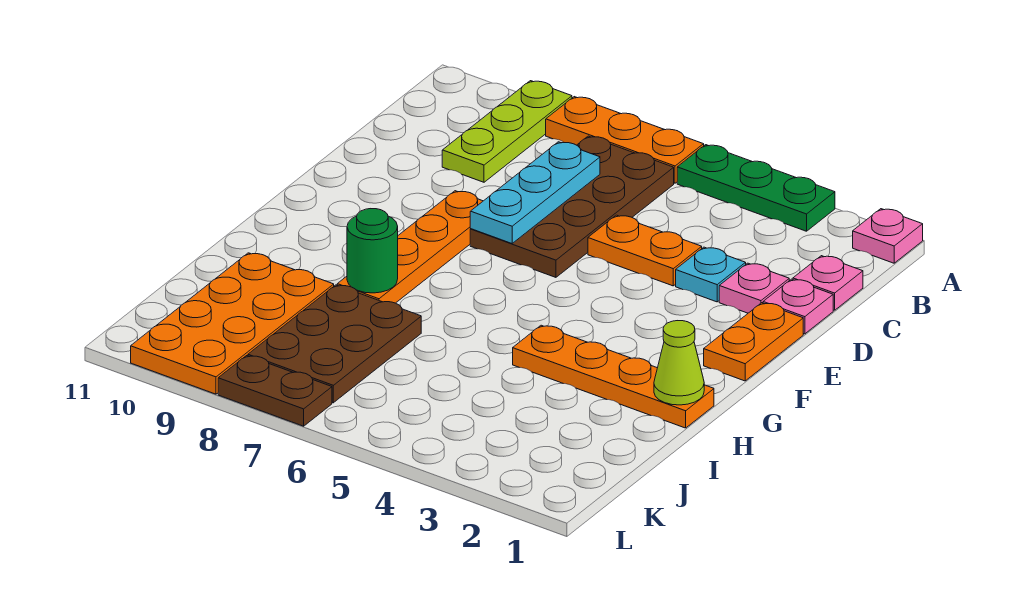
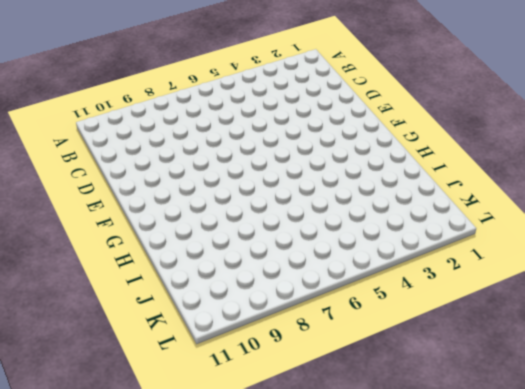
none -> pink plate A1 level 1
none -> green plate A3:A5 level 1
none -> orange plate A6:A8 level 1

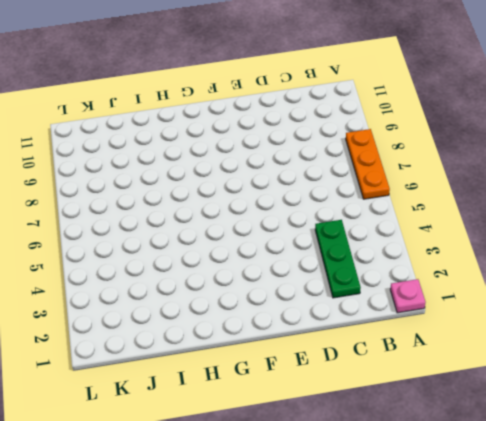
green plate C2:C4 level 1 -> green plate A3:A5 level 1
none -> lime plate A9:C9 level 1
none -> brown plate B6:E7 level 1
none -> pink plate C1 level 1

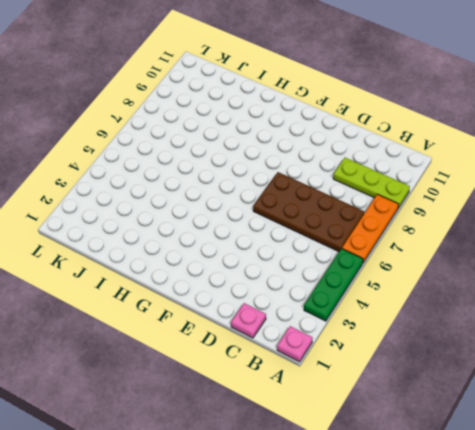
none -> pink plate D1 level 1
none -> pink plate D2 level 1
none -> cyan plate D3 level 1

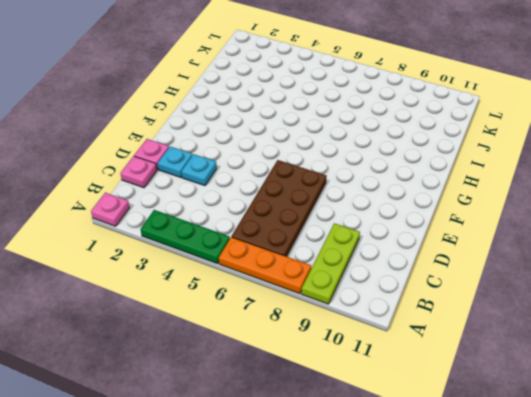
cyan plate D2 level 1 -> pink plate D2 level 1
none -> orange plate D4:D5 level 1
none -> orange plate E1:F1 level 1
none -> orange plate E8:H8 level 1

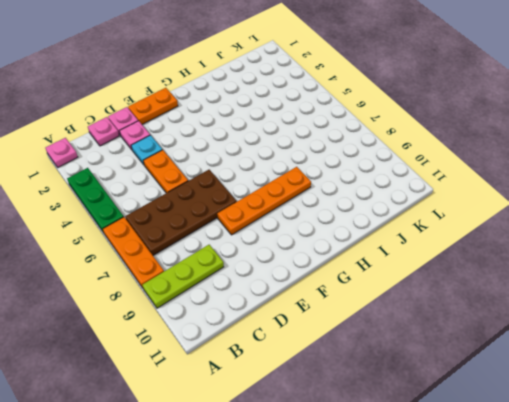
none -> orange plate H1:H4 level 1
none -> brown plate I7:K8 level 1
none -> orange plate I9:L10 level 1

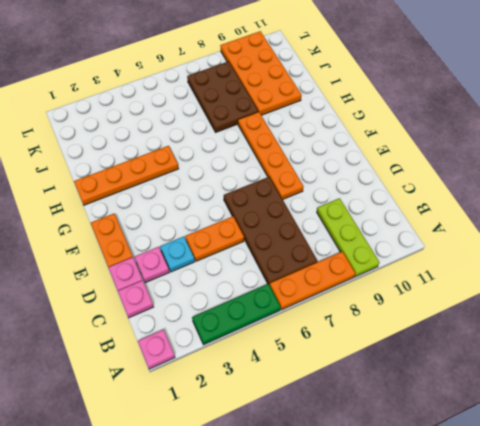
none -> brown plate L7:L8 level 1
none -> cyan plate C7:E7 level 2
none -> lime cone H1 level 2

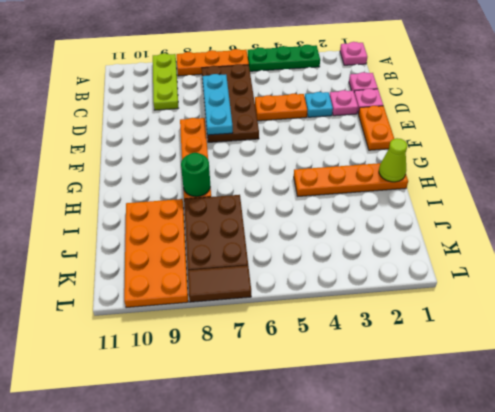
brown tile L7:L8 level 1 -> brown plate L7:L8 level 1

